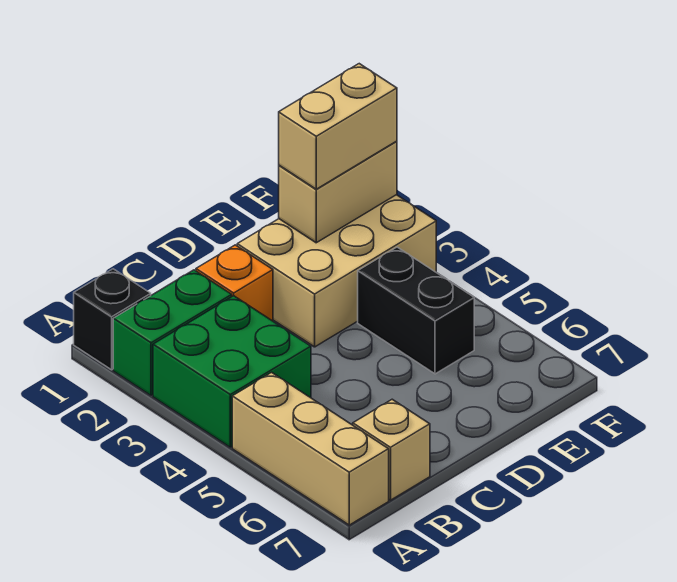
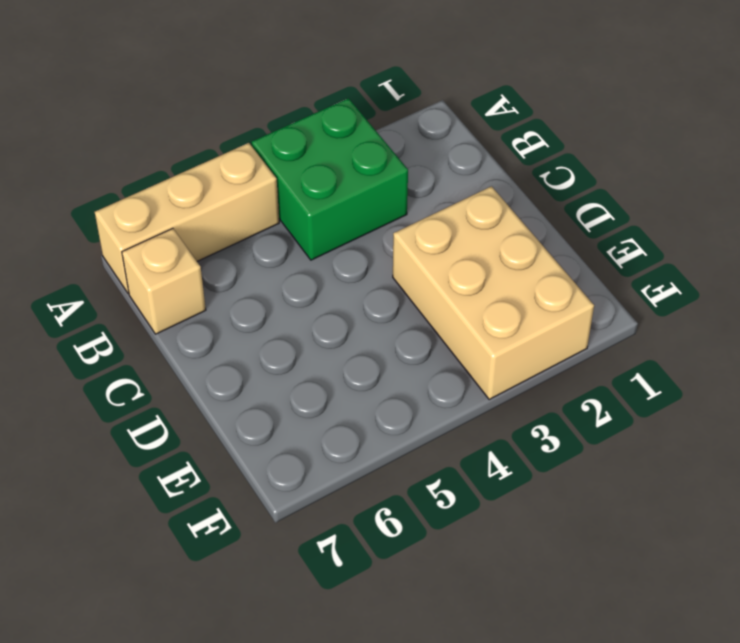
none -> black brick A1 level 1
none -> green brick A2:B2 level 1

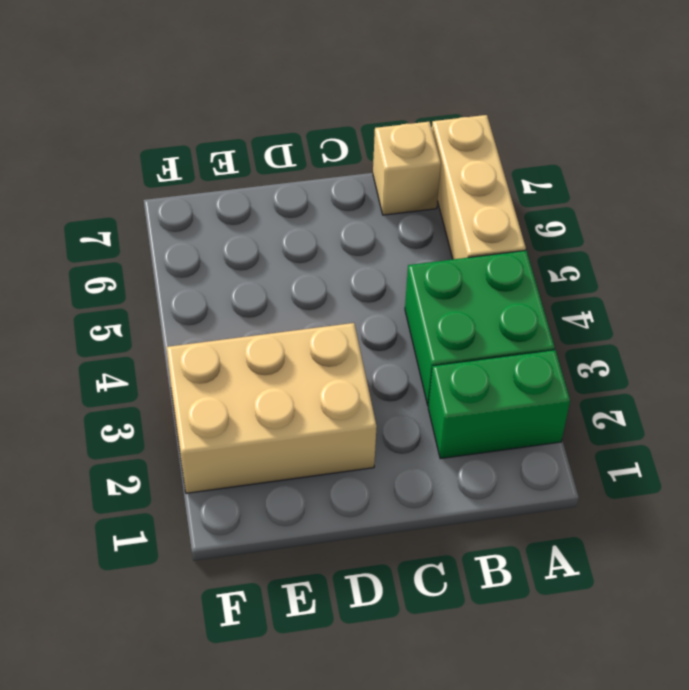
none -> black brick A1 level 1
none -> orange brick C2 level 1

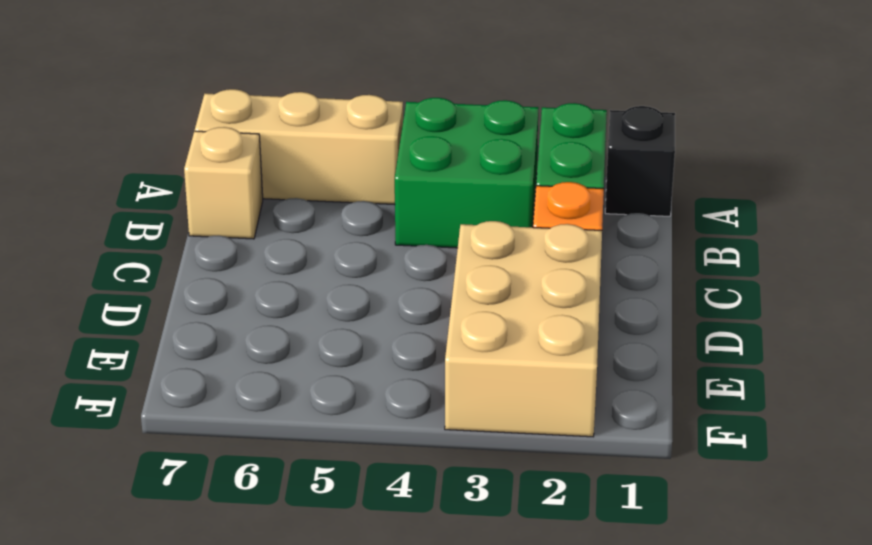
none -> black brick E4:E5 level 1
none -> tan brick E2:F2 level 2

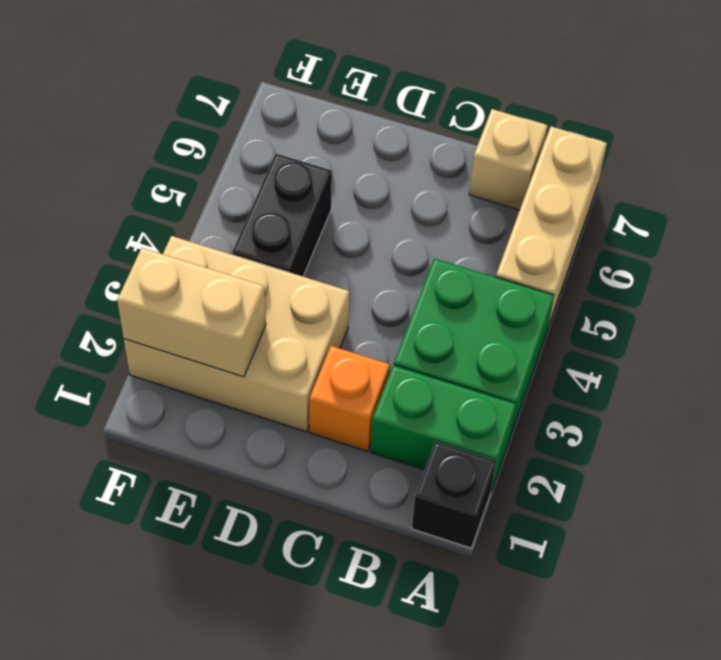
none -> tan brick E2:F2 level 3

